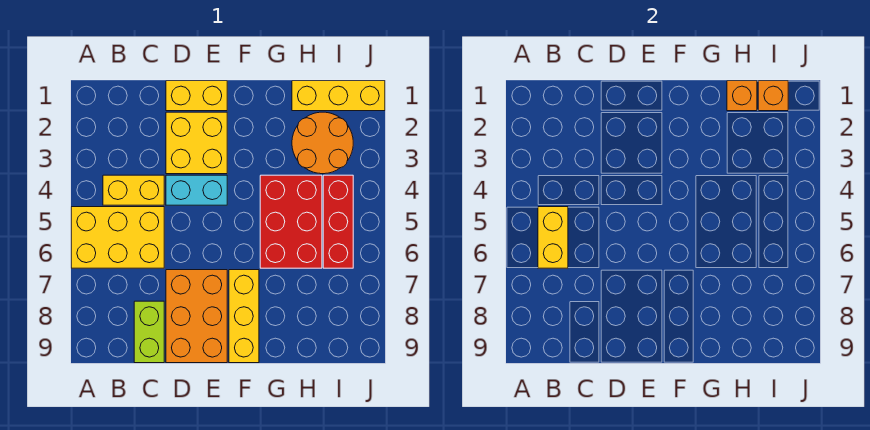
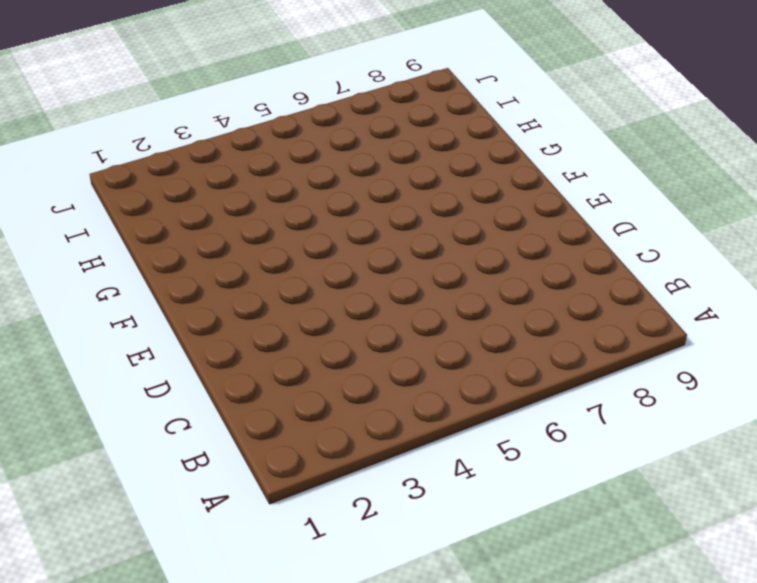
none -> yellow brick A5:C6 level 1
none -> yellow brick B4:C4 level 1
none -> lime brick C8:C9 level 1

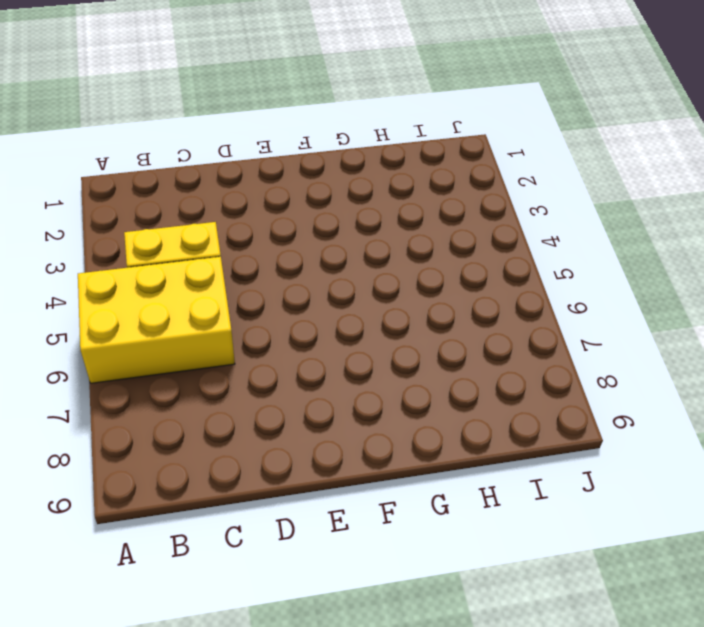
none -> lime brick C8:C9 level 1
none -> yellow brick D1:E1 level 1
none -> yellow brick D2:E3 level 1

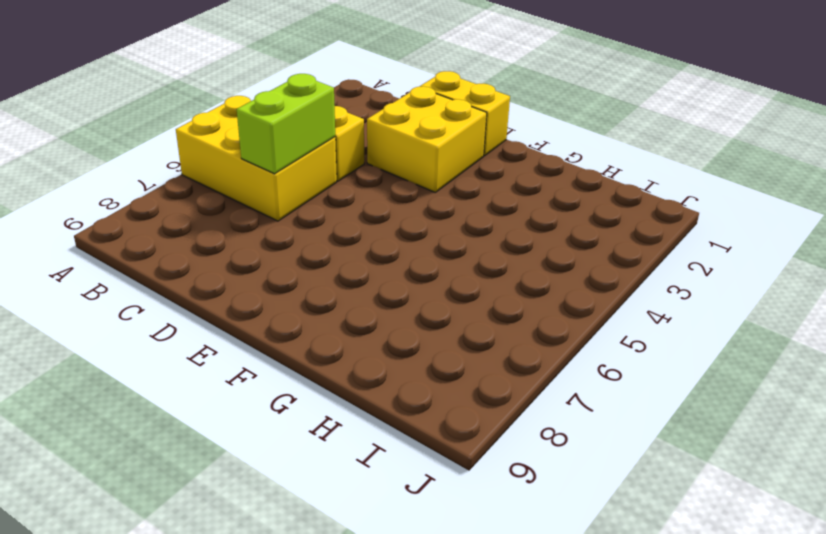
lime brick C5:C6 level 2 -> lime brick C8:C9 level 1
none -> cyan brick D4:E4 level 1
none -> orange brick D7:E9 level 1
none -> yellow brick F7:F9 level 1

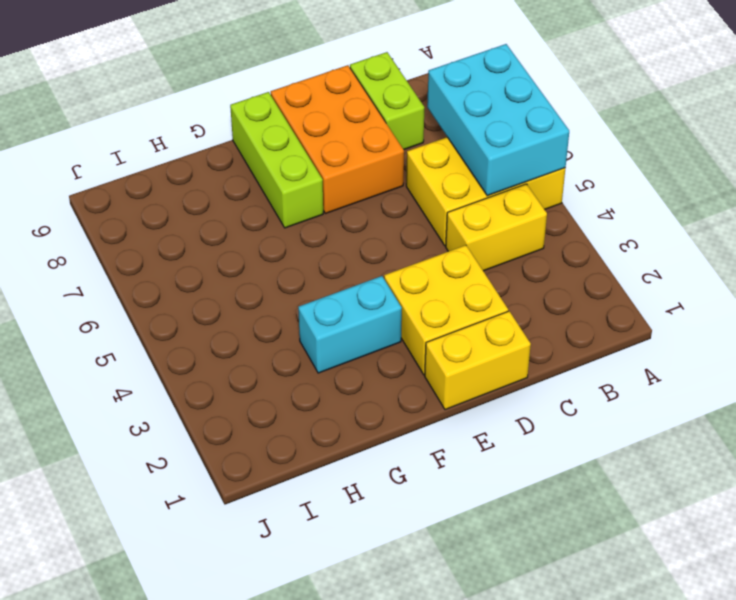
cyan brick A5:B7 level 2 -> yellow brick B5:B6 level 2
cyan brick F3:G3 level 1 -> cyan brick D4:E4 level 1
lime brick F7:F9 level 1 -> yellow brick F7:F9 level 1
none -> red brick G4:H6 level 1
none -> yellow brick H1:J1 level 1
none -> orange round brick H2:I3 level 1

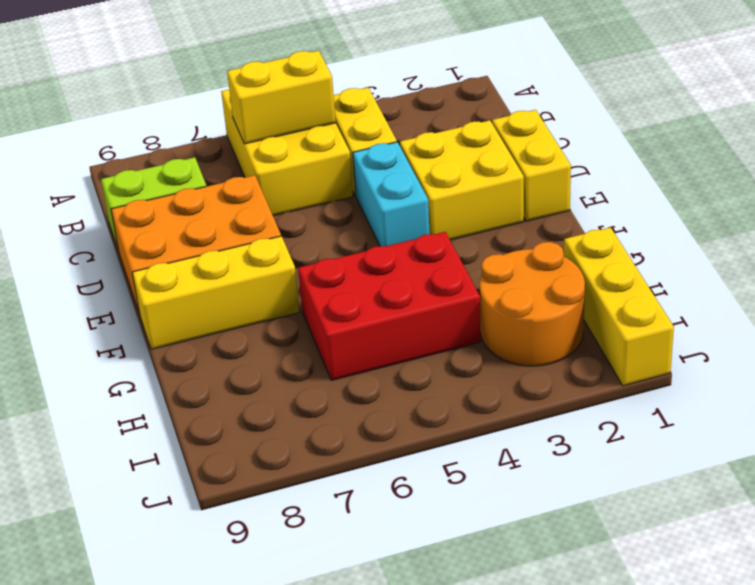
none -> red brick I4:I6 level 1
none -> orange brick H1 level 2
none -> orange brick I1 level 2

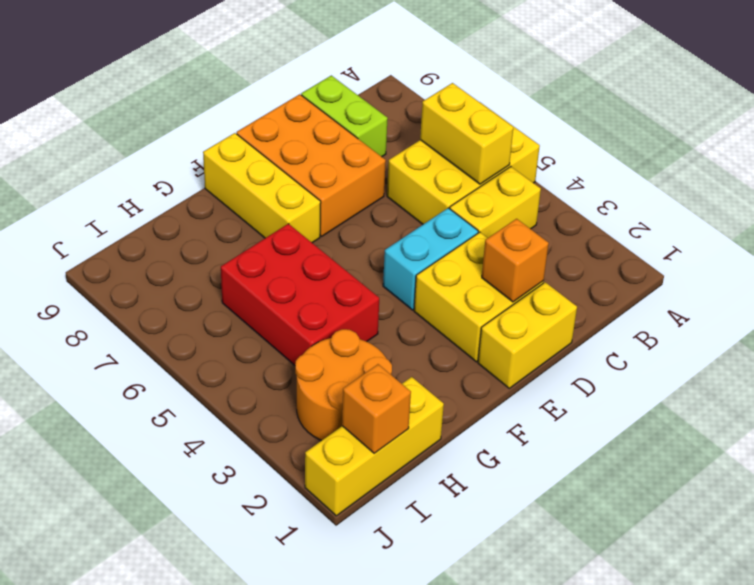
orange brick D2 level 2 -> orange brick H1 level 2
none -> red brick I4:I6 level 1

